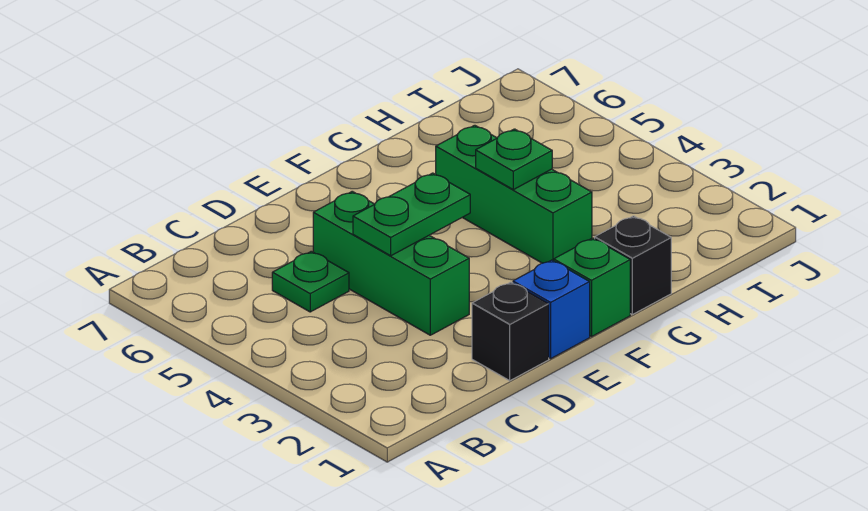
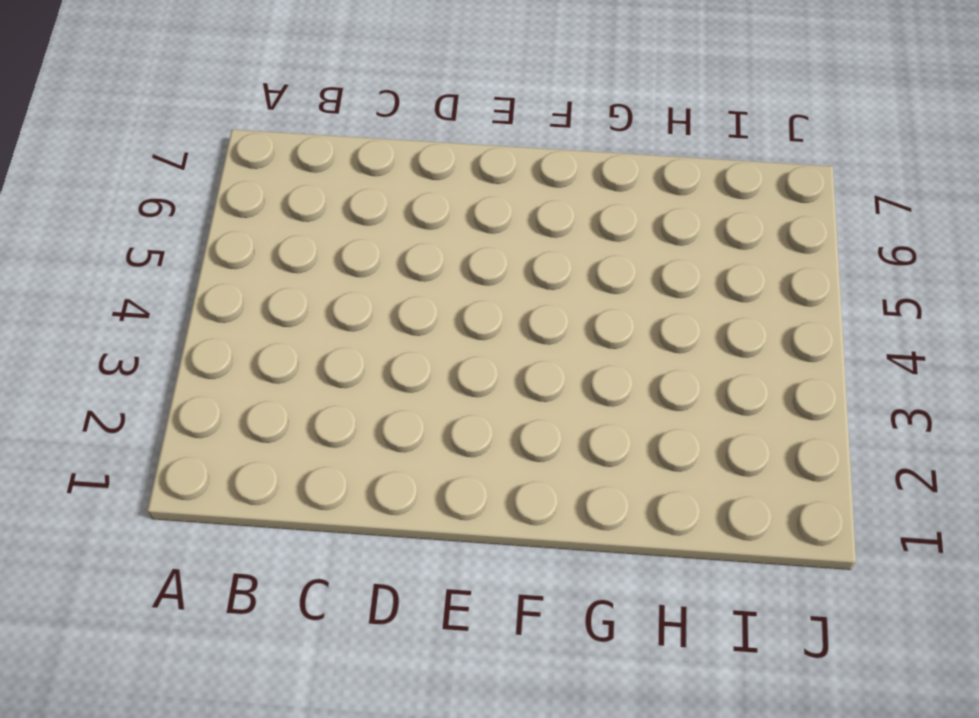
none -> green plate C5 level 1
none -> black brick D1 level 1

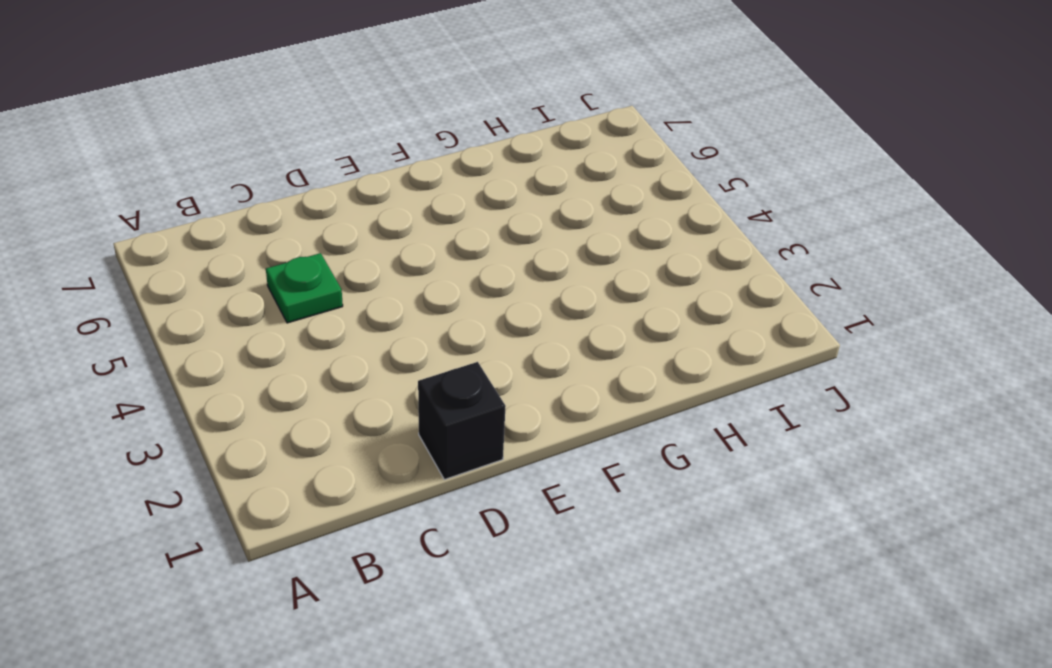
none -> green brick D3:D5 level 1
none -> blue brick E1 level 1

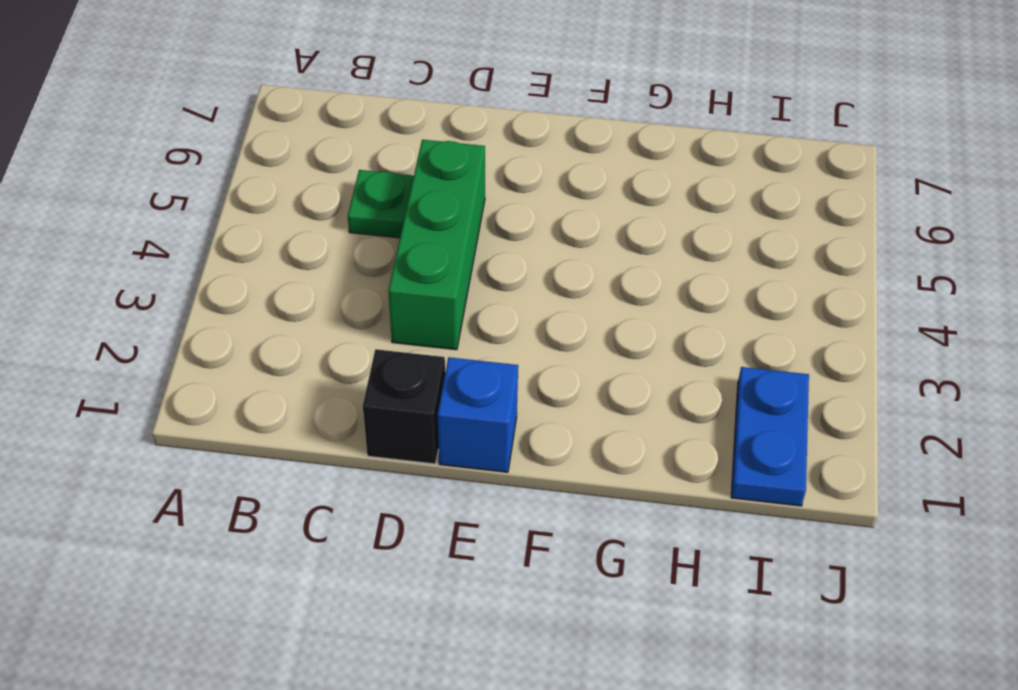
blue plate I1:I2 level 1 -> none
none -> green brick F1 level 1
none -> black brick G1 level 1

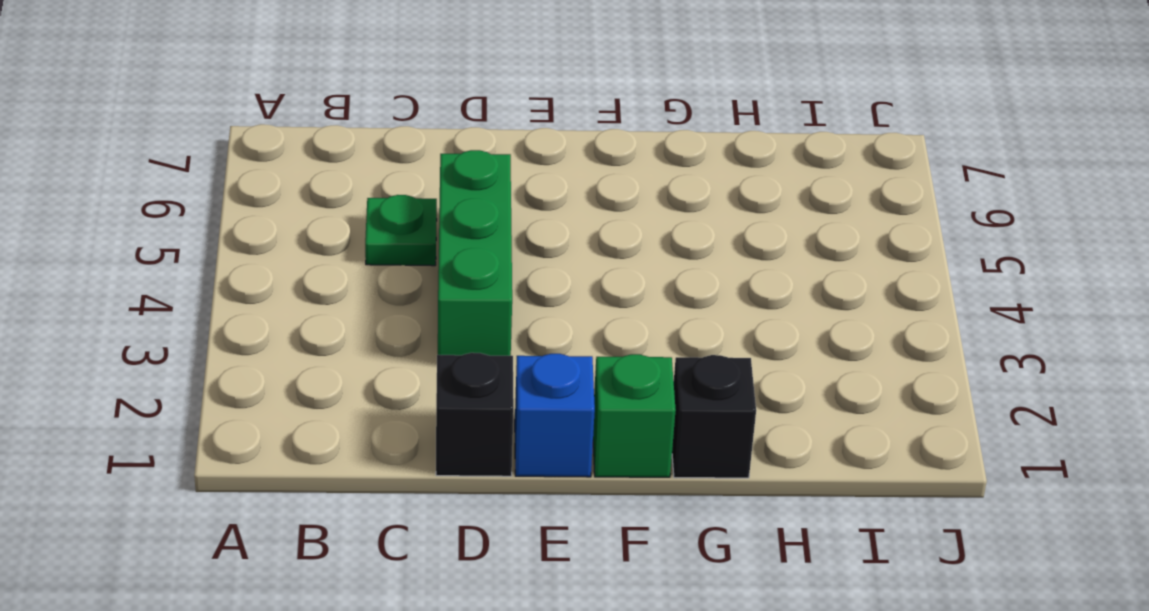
none -> green brick G3:G5 level 1
none -> green plate D4:E4 level 2

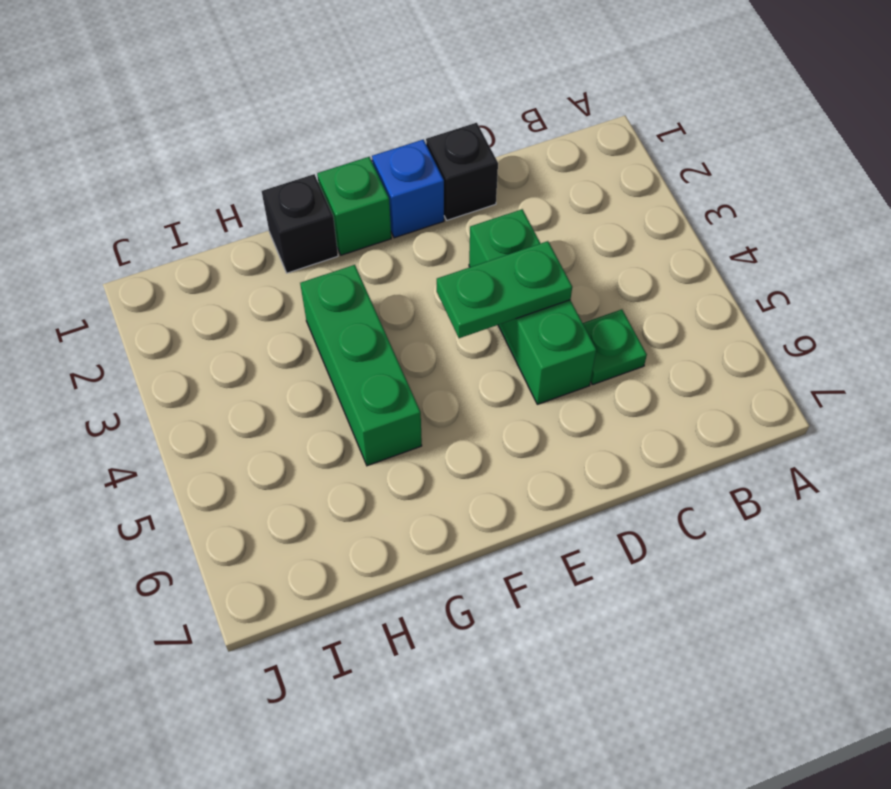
none -> green plate G4 level 2

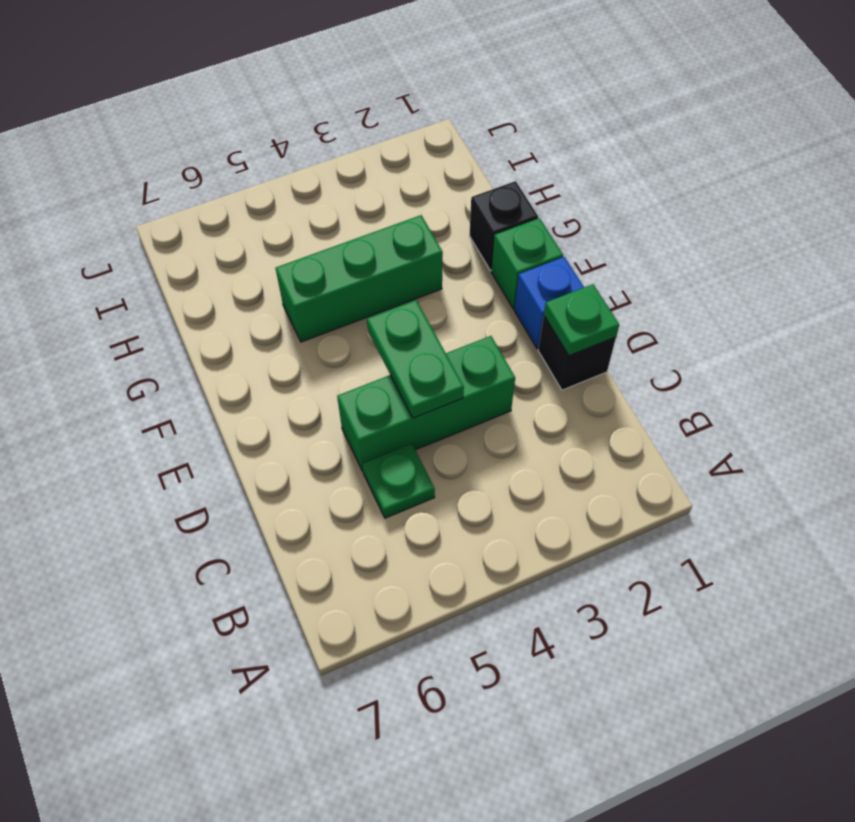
green plate D1 level 2 -> green plate G4 level 2

